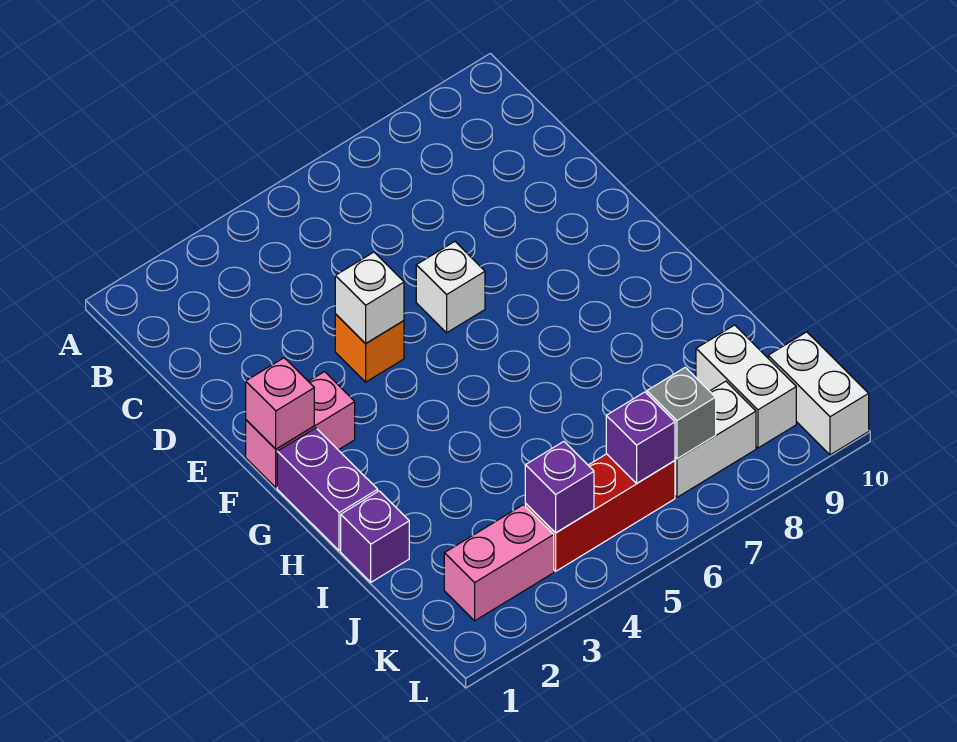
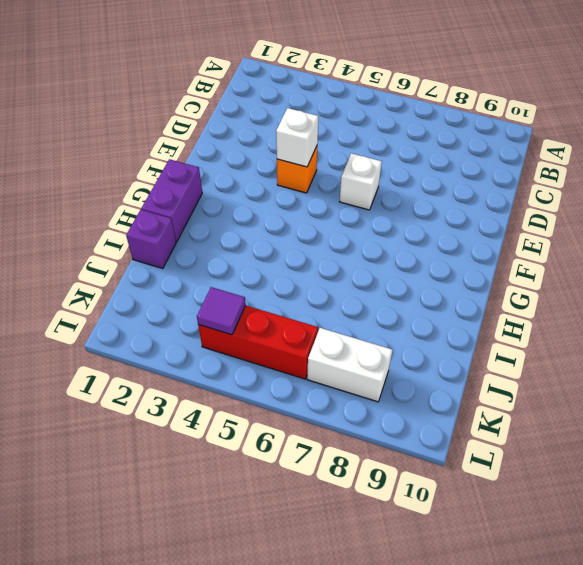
purple tile K4 level 2 -> purple brick K4 level 2
none -> pink brick F1:F2 level 1
none -> white brick J9:K9 level 1
none -> pink brick K2:K3 level 1

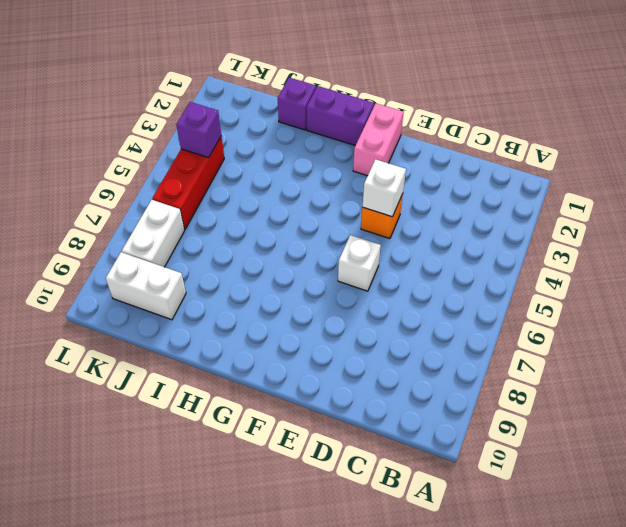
none -> pink brick K2:K3 level 1
none -> white brick K10:L10 level 1
none -> pink brick F1 level 2

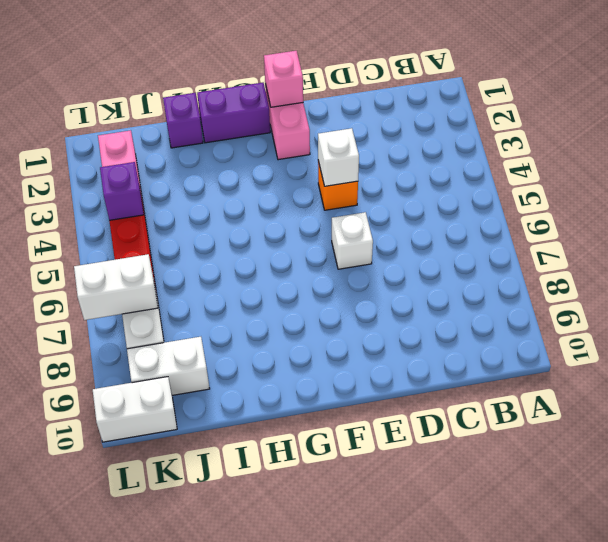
white brick K7:L7 level 2 -> grey brick K7 level 2
none -> purple brick K6 level 2

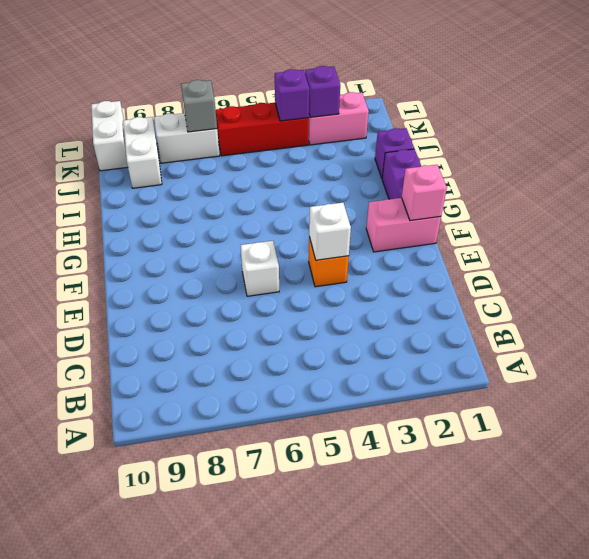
purple brick K3 level 2 -> purple brick K6 level 2

